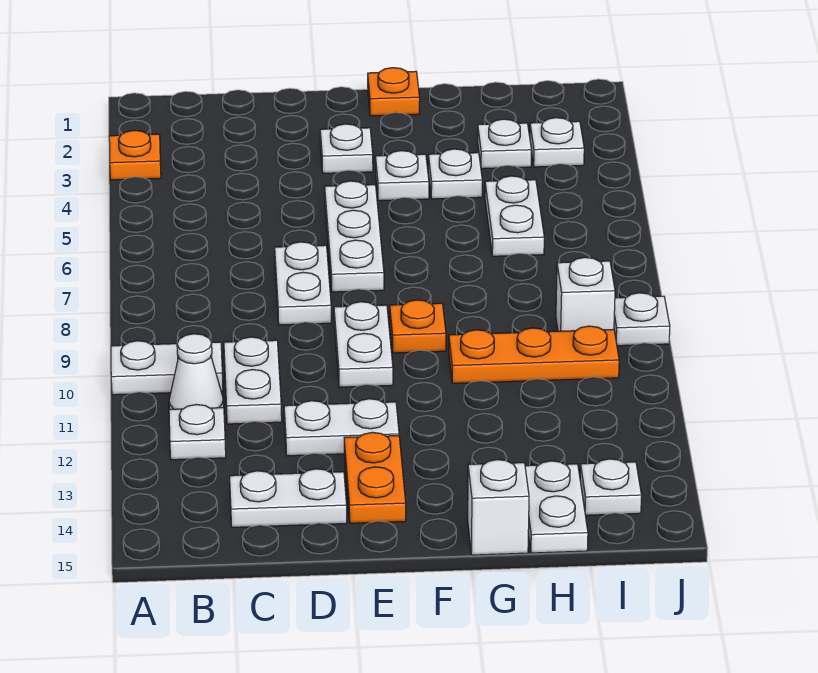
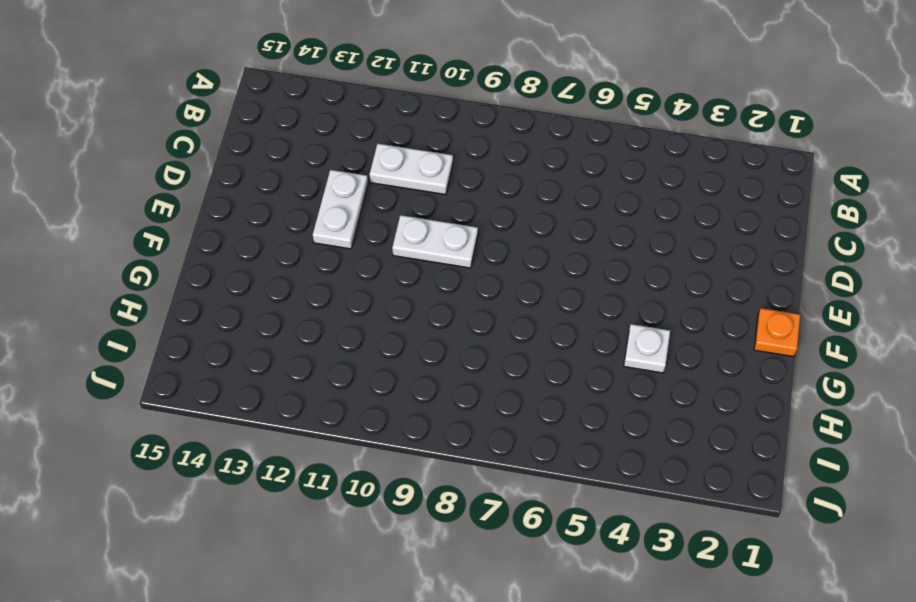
none -> orange plate A3 level 1
none -> white plate A10:B10 level 1
none -> white cone B11 level 1

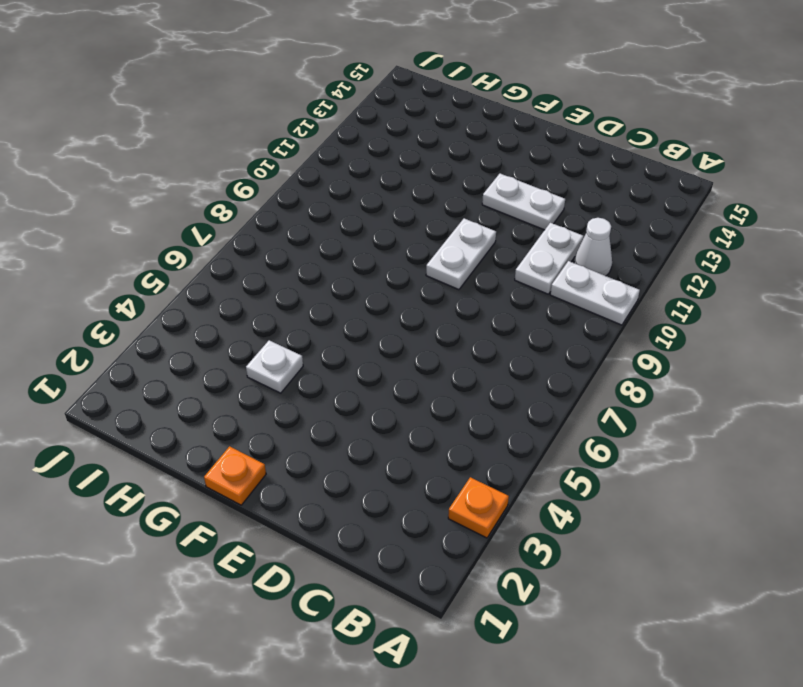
none -> white plate B12 level 1
none -> white plate C14:D14 level 1
none -> white plate D7:D8 level 1

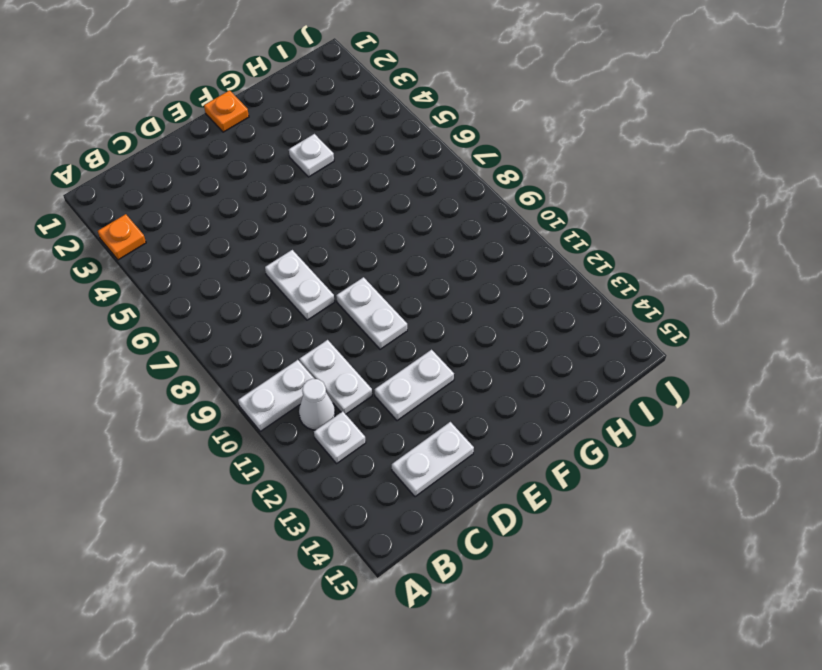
none -> white plate E3 level 1
none -> white plate E5:E7 level 1
none -> orange plate E13:E14 level 1

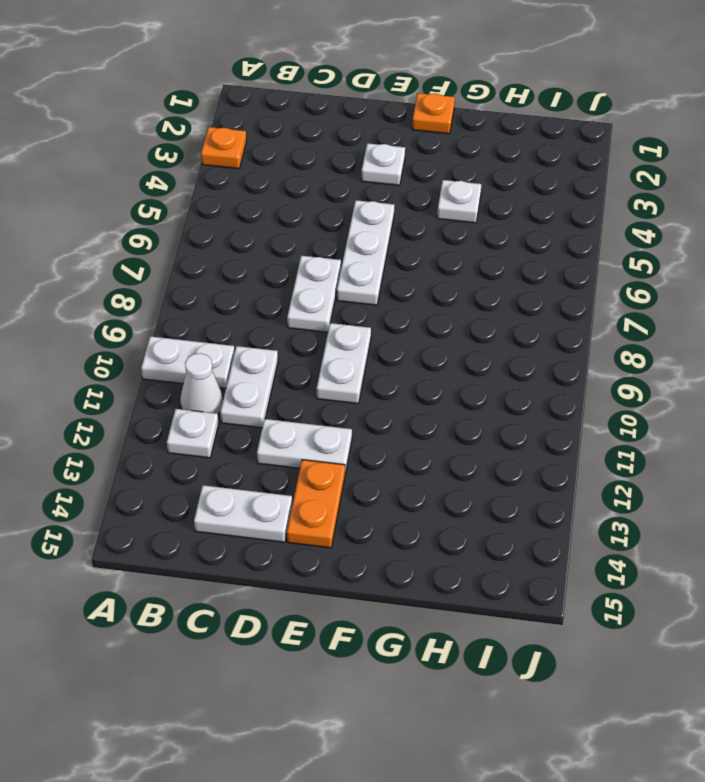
none -> white plate F4 level 1
none -> orange plate F9 level 1
none -> orange plate G10:I10 level 1

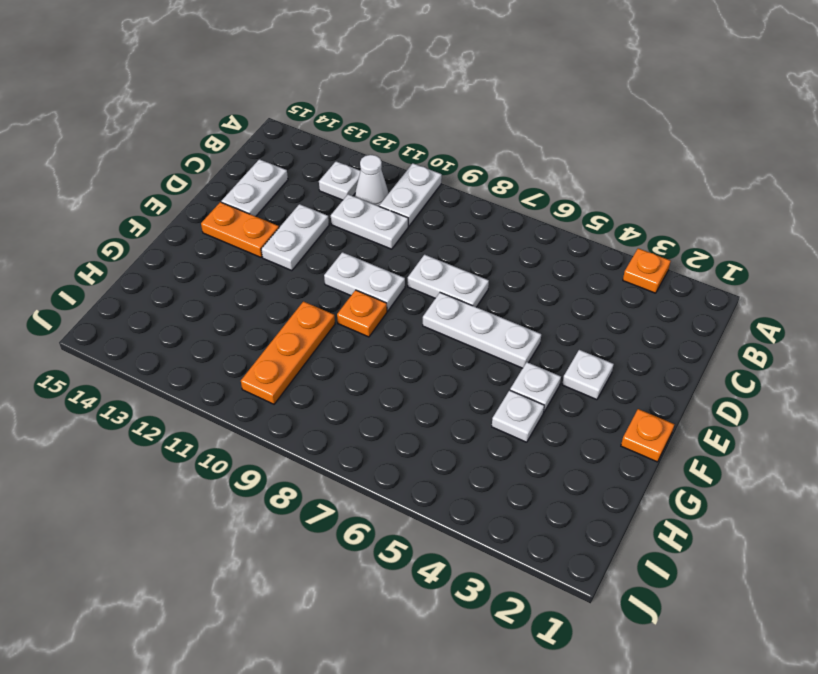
none -> white brick G15 level 1
none -> white plate H3 level 1
none -> white plate H5:H6 level 1

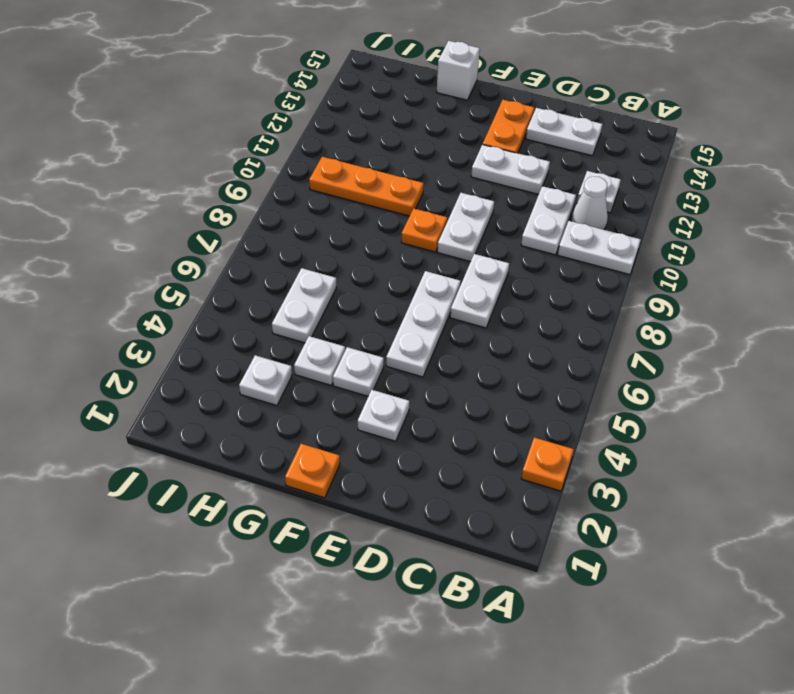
none -> white plate H14:H15 level 1
none -> white plate I3 level 1
none -> white brick I9 level 1

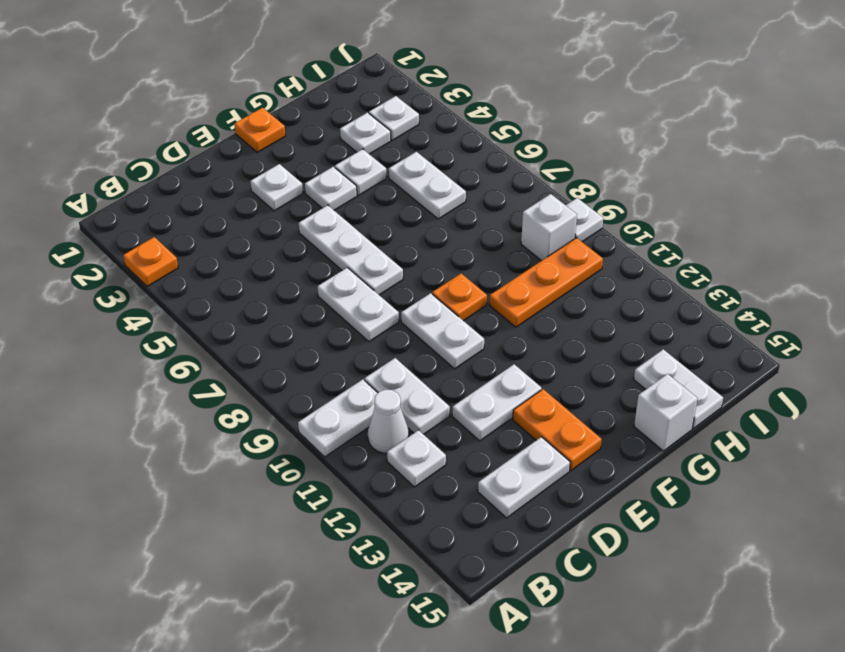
none -> white plate I14 level 1

